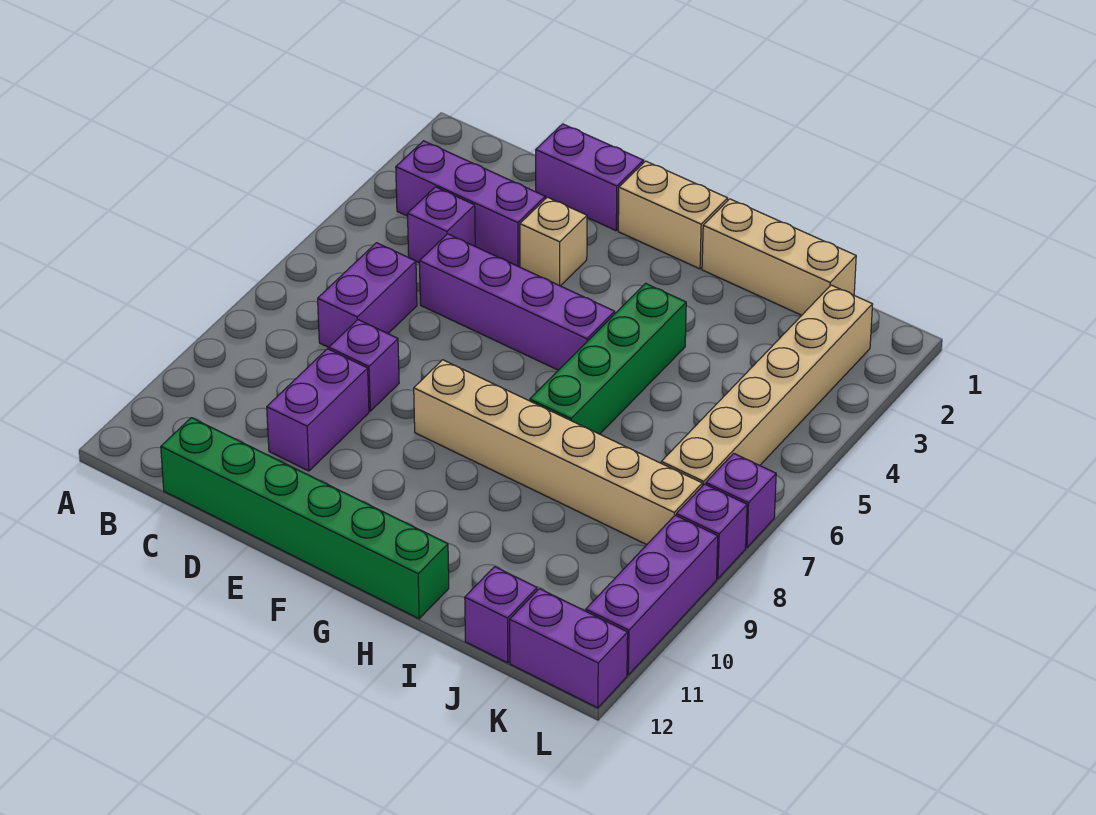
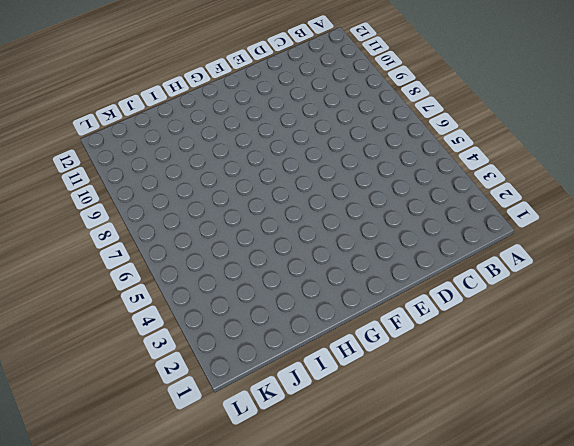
none -> purple brick B3:D3 level 1
none -> purple brick C4 level 1
none -> purple brick C6:C7 level 1

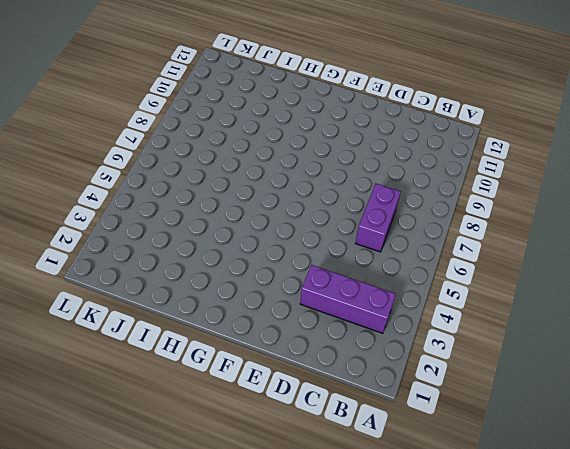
none -> purple brick C4 level 1
none -> green brick C12:H12 level 1
none -> purple brick D1:E1 level 1

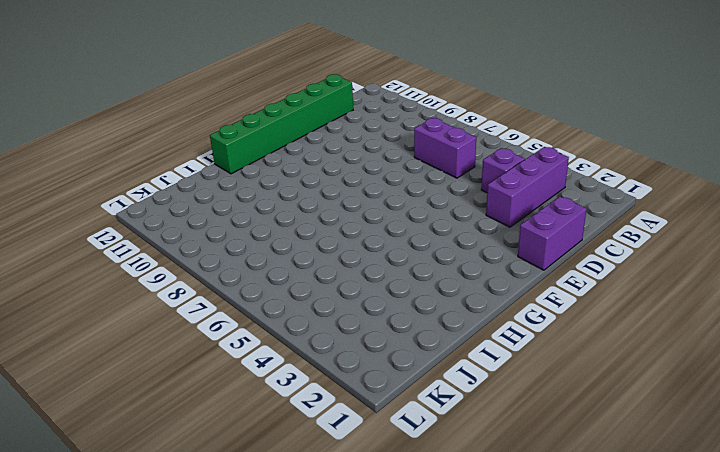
none -> purple brick D5:G5 level 1
none -> purple brick D8 level 1
none -> purple brick D9:D10 level 1

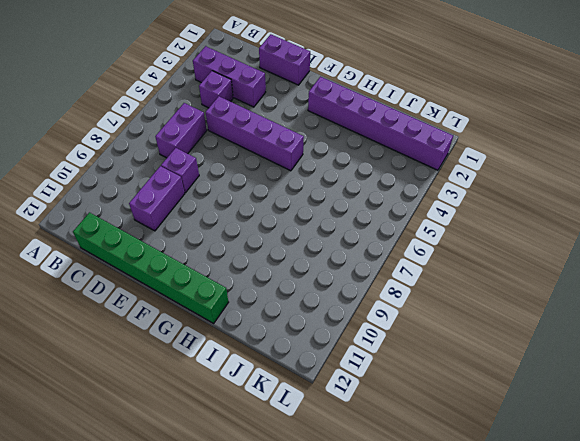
purple brick G2:L2 level 1 -> tan brick K2:K7 level 1
none -> tan brick E3 level 1
none -> tan brick F1:G1 level 1
none -> tan brick F8:K8 level 1

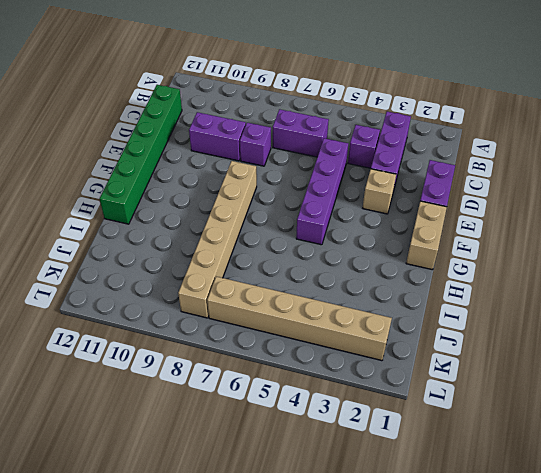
none -> tan brick H1:J1 level 1
none -> green brick H4:H7 level 1
none -> purple brick J12 level 1

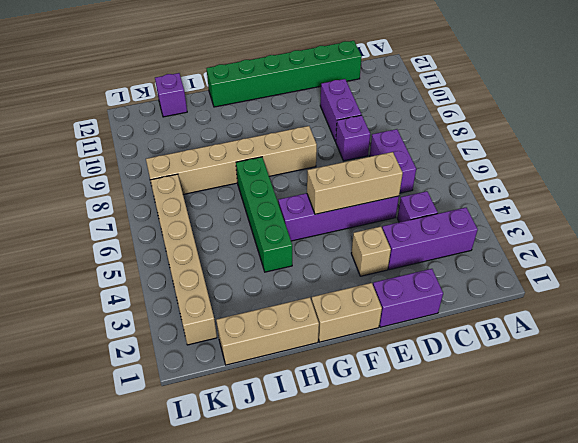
tan brick D5:F5 level 2 -> none
none -> purple brick K12:L12 level 1
none -> purple brick L7 level 1
none -> purple brick L8 level 1

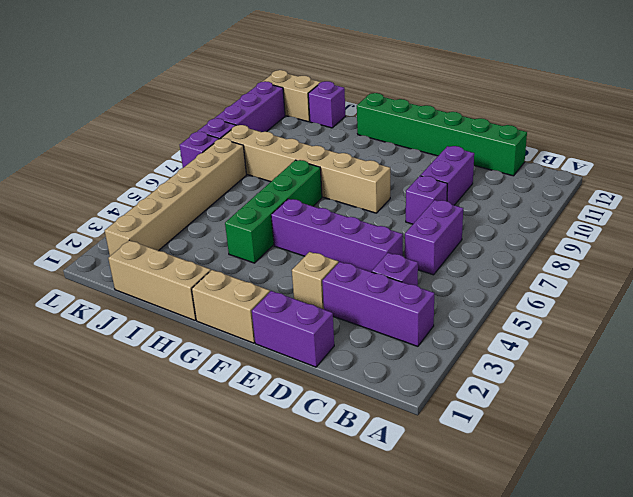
tan brick K12:L12 level 1 -> purple brick K12:L12 level 1

